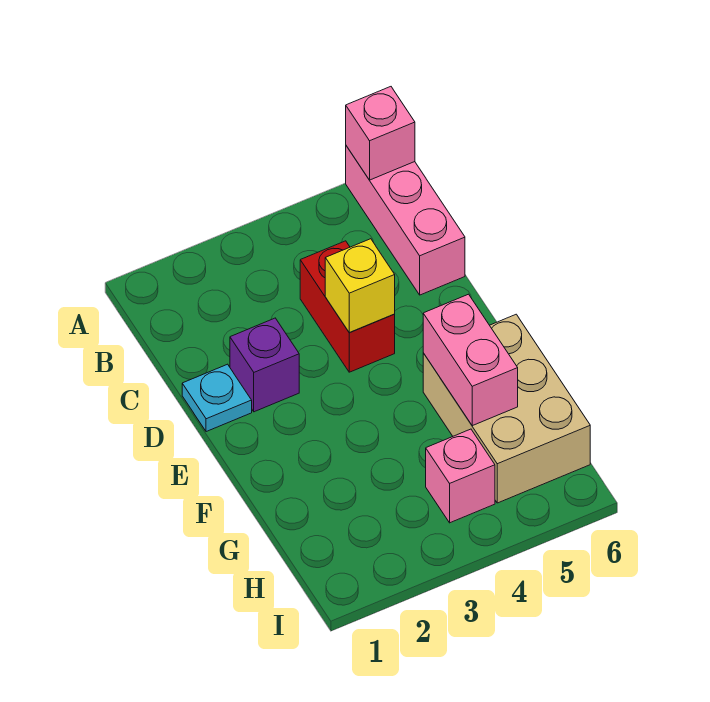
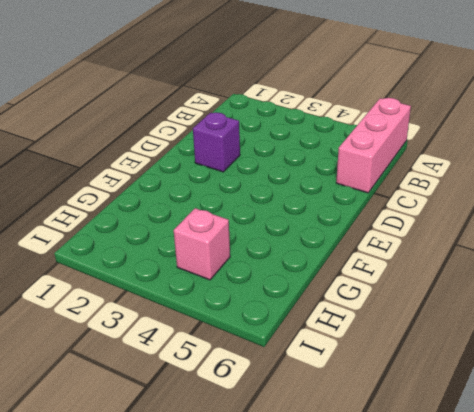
none -> red brick C4:D4 level 1
none -> cyan plate D1 level 1

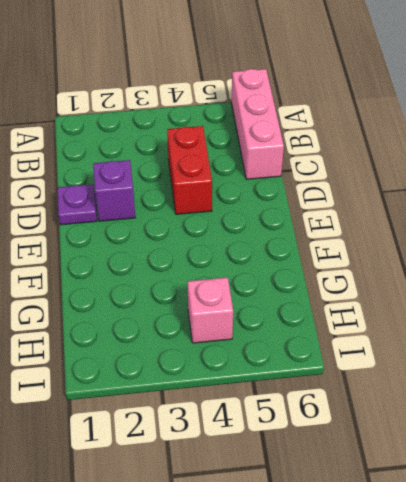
purple plate D1 level 1 -> cyan plate D1 level 1
none -> tan brick F5:H6 level 1
none -> pink brick A6 level 2

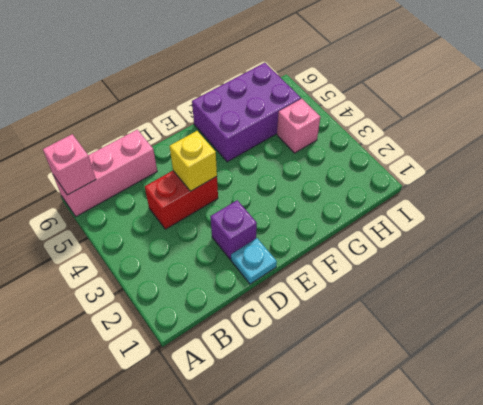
purple brick F5:H6 level 1 -> tan brick F5:H6 level 1
none -> pink brick F5:G5 level 2

